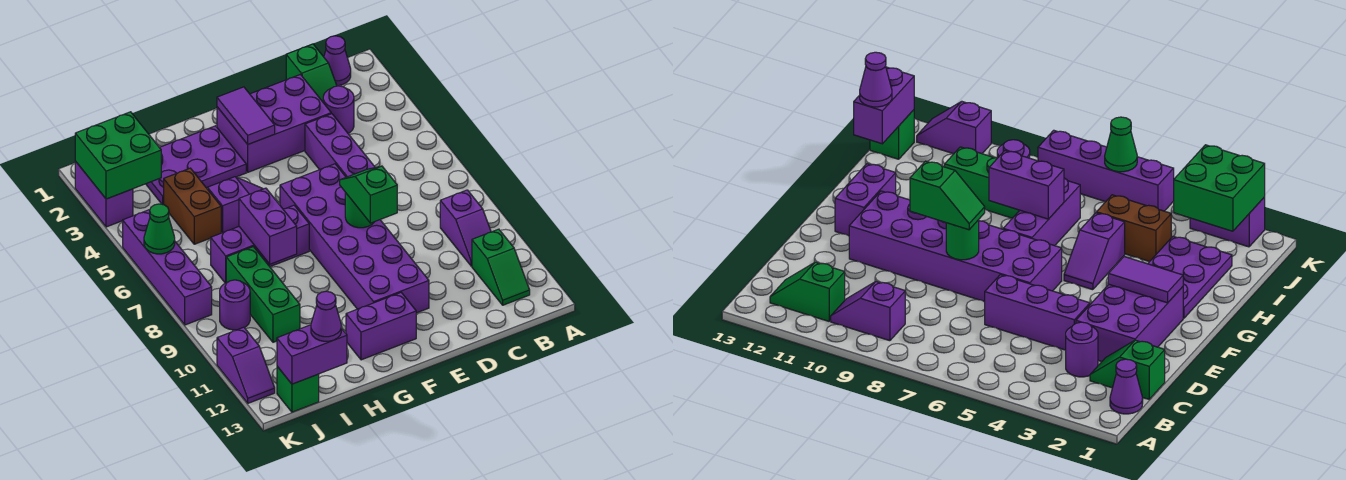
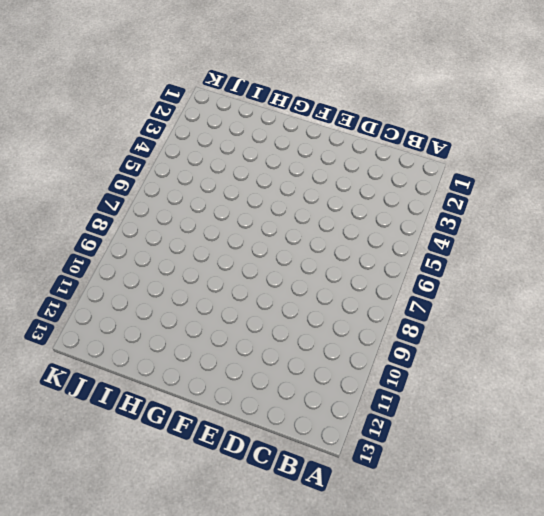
none -> purple cone B1 level 1
none -> purple slope B9:B10 level 1 top 9
none -> green slope B11:B12 level 1 top 11

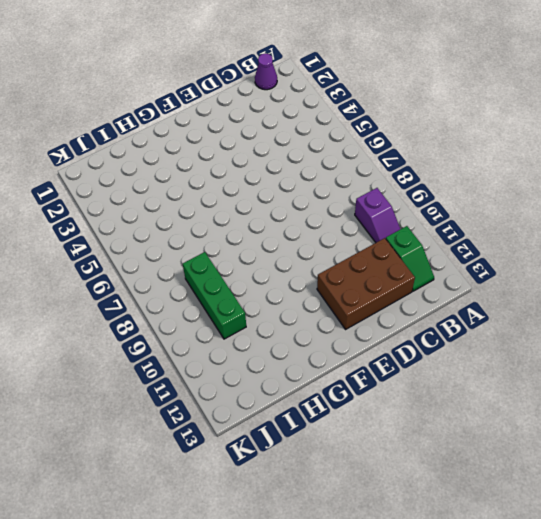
brown brick C11:E12 level 1 -> purple brick E6:F11 level 1
none -> green slope C1:C2 level 1 top 1
none -> purple round brick C3 level 1
none -> purple brick D2:F3 level 1

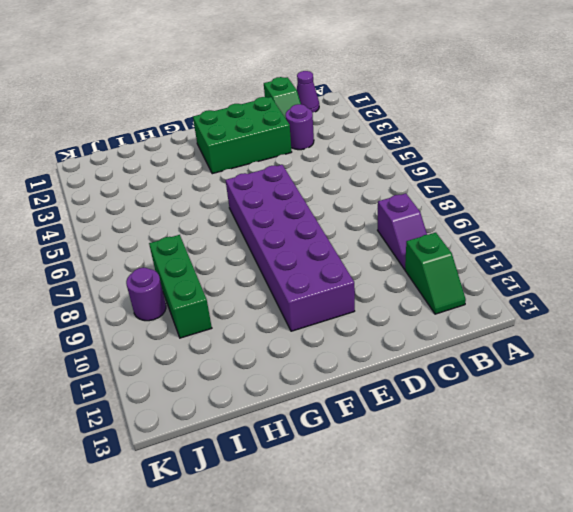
green brick D2:F3 level 1 -> purple brick D2:F3 level 1
none -> purple brick D4:D6 level 1
none -> purple brick F12:G12 level 1
none -> purple plate G2:I3 level 1

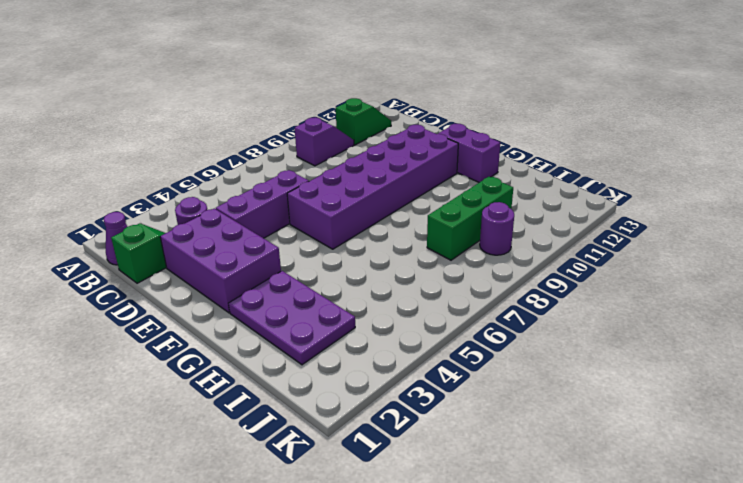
none -> purple slope G5:H5 level 1 top H
none -> purple brick G7:I7 level 1
none -> brown brick I4:I5 level 1

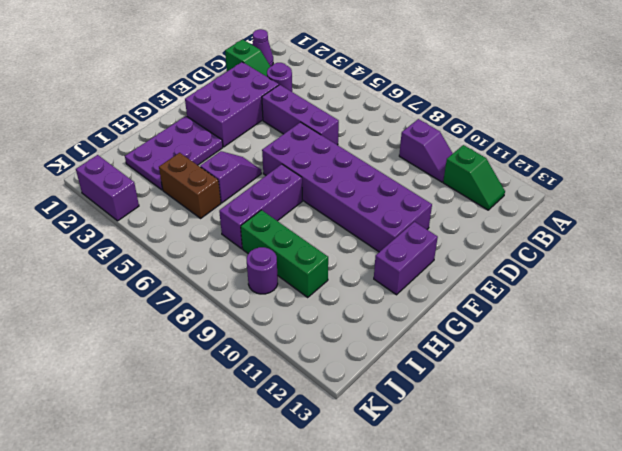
none -> green brick J13 level 1
none -> purple brick K5:K8 level 1
none -> purple slope K11:K12 level 1 top 11

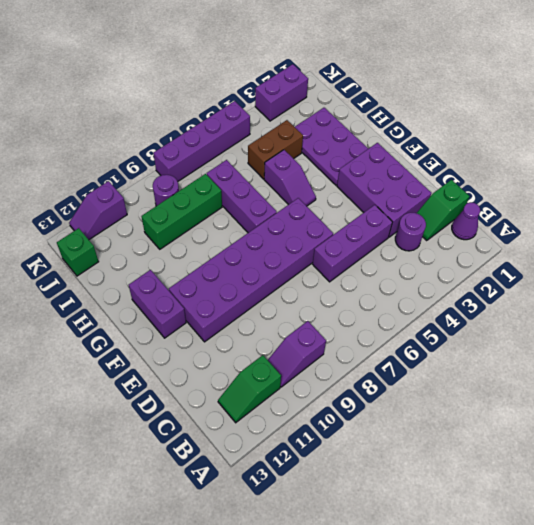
none -> green round brick E8 level 2
none -> purple tile F2:F3 level 2
none -> purple brick H7:H8 level 2

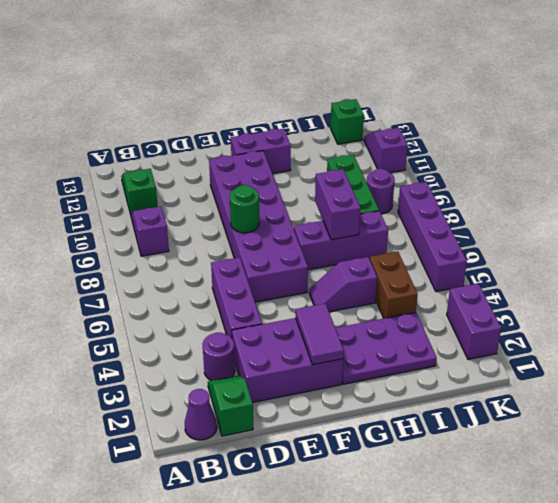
none -> purple brick I13:J13 level 2
none -> green brick J2:K3 level 2
none -> green cone K6 level 2

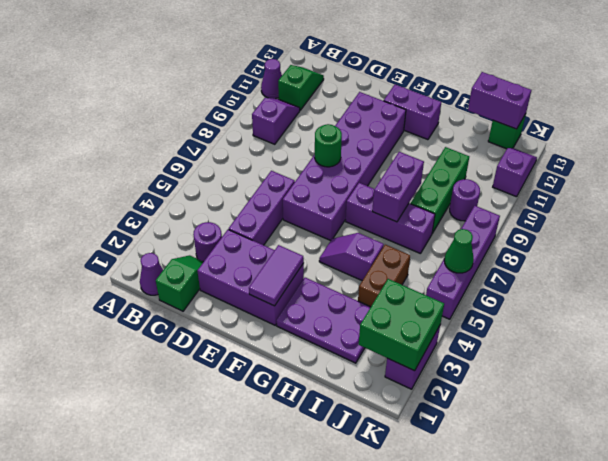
purple cone A11 level 1 -> purple cone I13 level 3
none -> green slope E8:E9 level 3 top 9

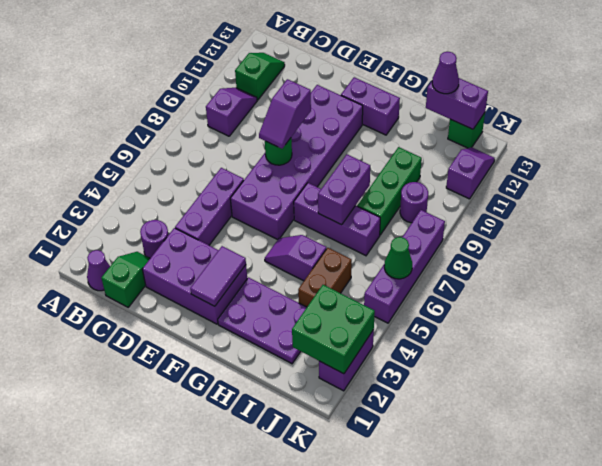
purple slope E8:E9 level 3 top 9 -> green slope E8:E9 level 3 top 9

